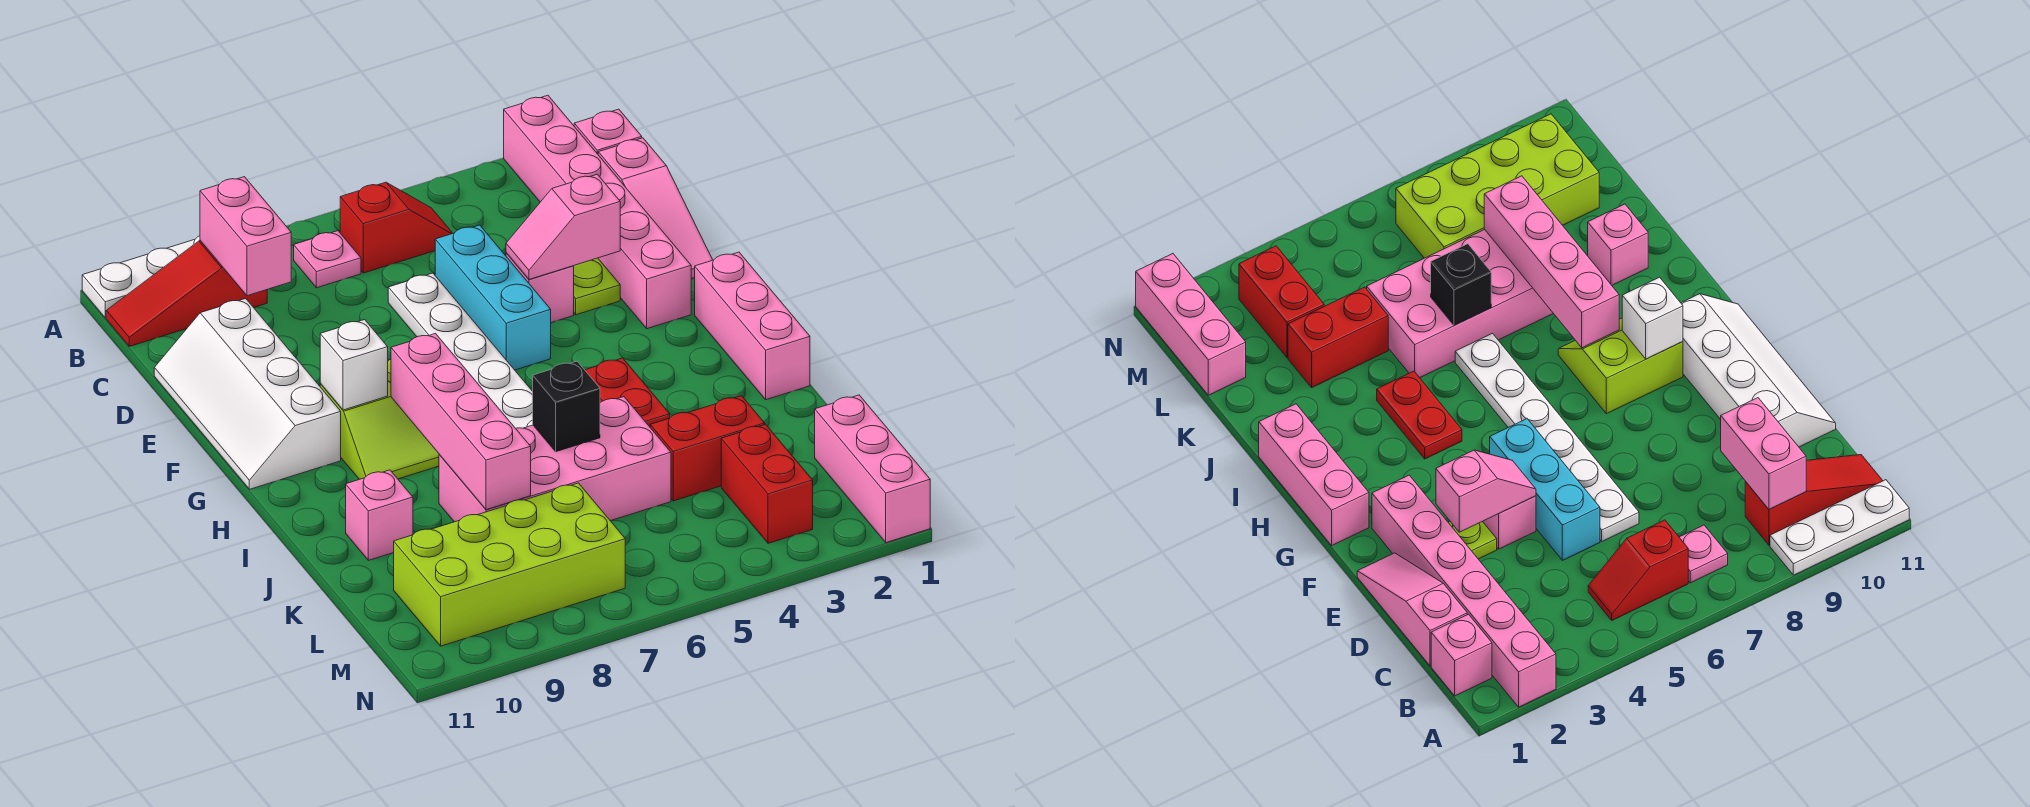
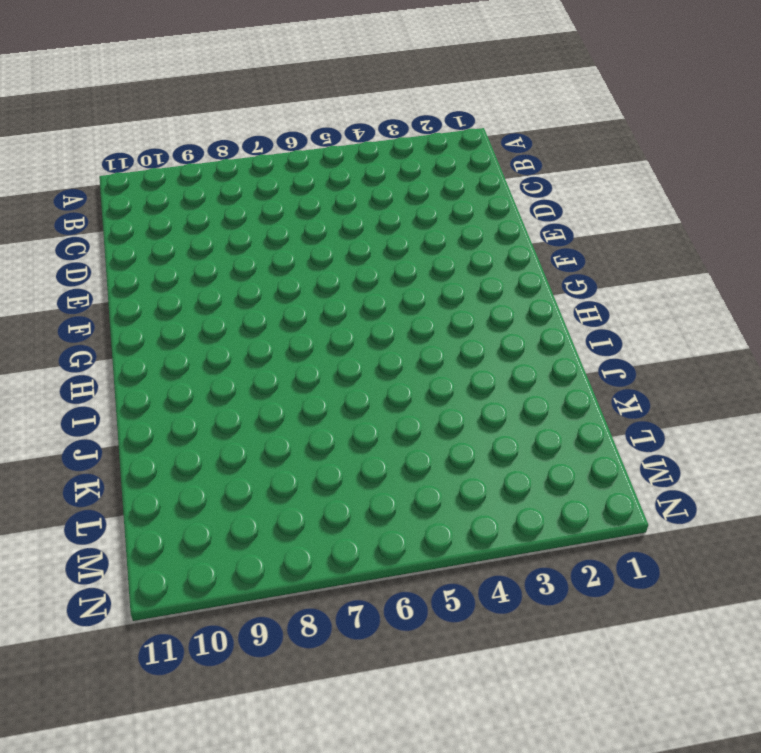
none -> pink brick A2:F2 level 1
none -> white plate A9:A11 level 1
none -> pink brick B1 level 1

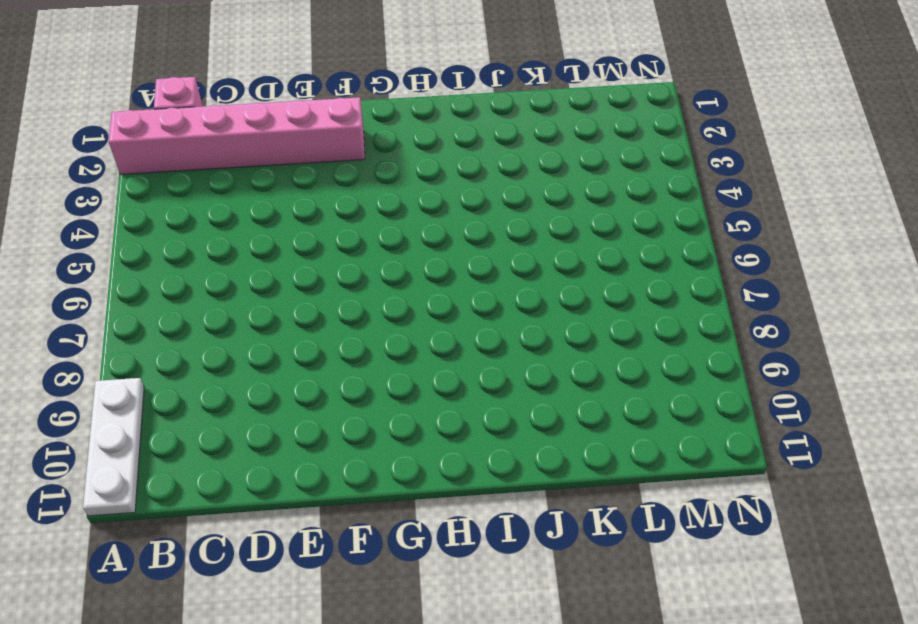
none -> red slope B5:B6 level 1 top 6
none -> pink plate B7 level 1
none -> red slope B9:B11 level 1 top 9

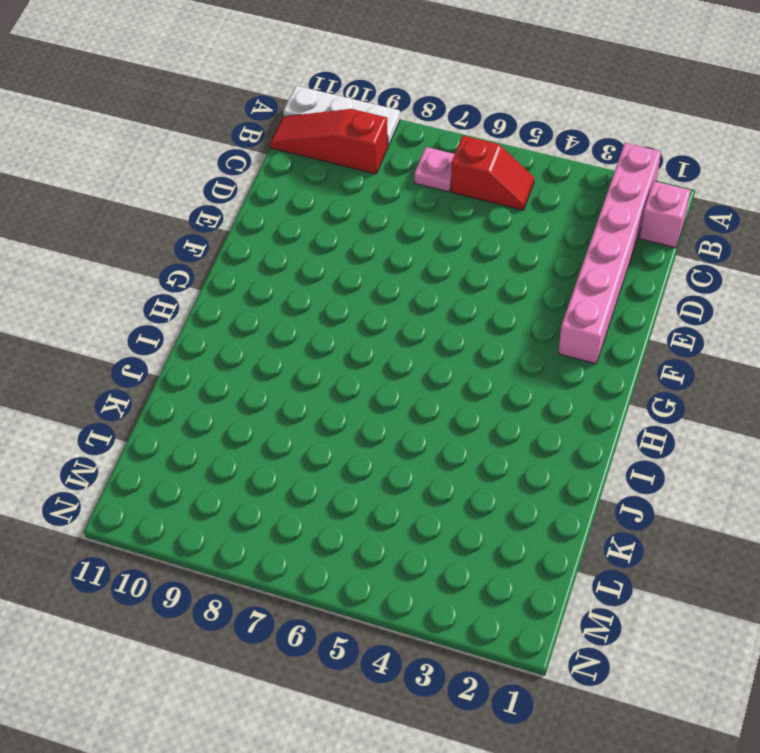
none -> pink slope C1:E1 level 1 top C
none -> cyan brick D5:F5 level 1
none -> white plate D6:I6 level 1

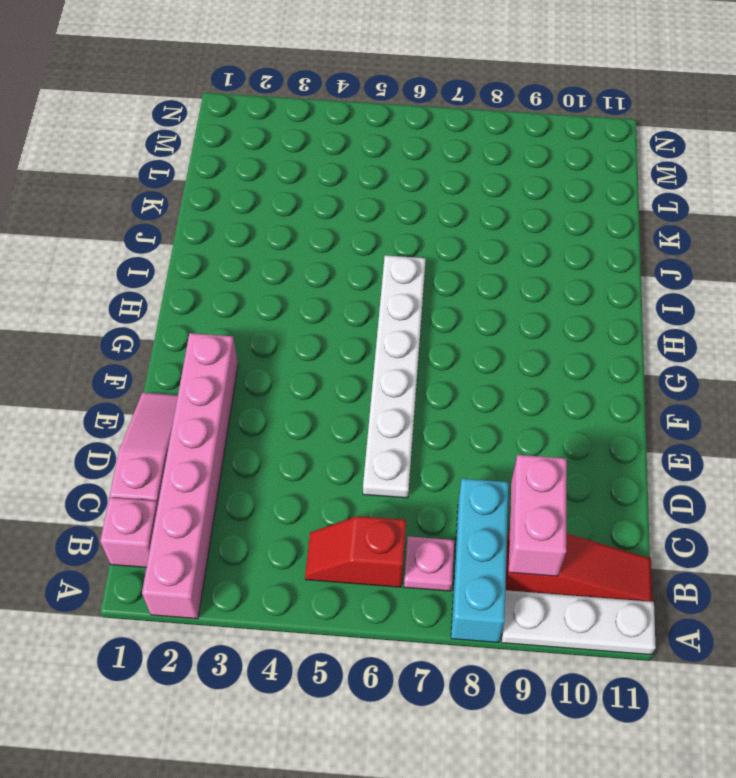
cyan brick A8:C8 level 1 -> cyan brick D5:F5 level 1
none -> white slope D10:G11 level 1 top 10
none -> lime plate E3 level 1
none -> pink brick E4 level 1

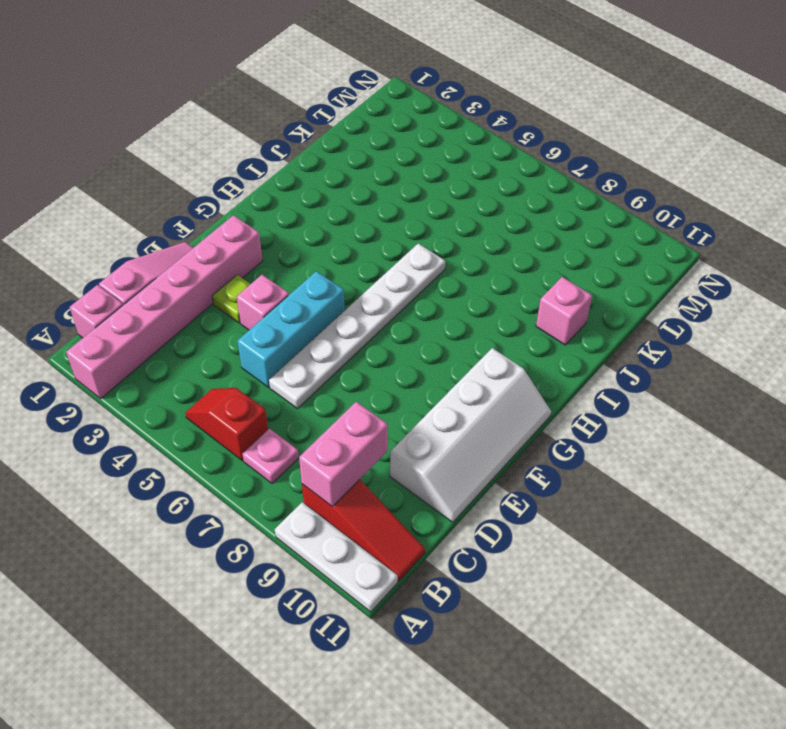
none -> pink brick G1:I1 level 1
none -> lime slope G8:H9 level 1 top G
none -> red plate H4:I4 level 1

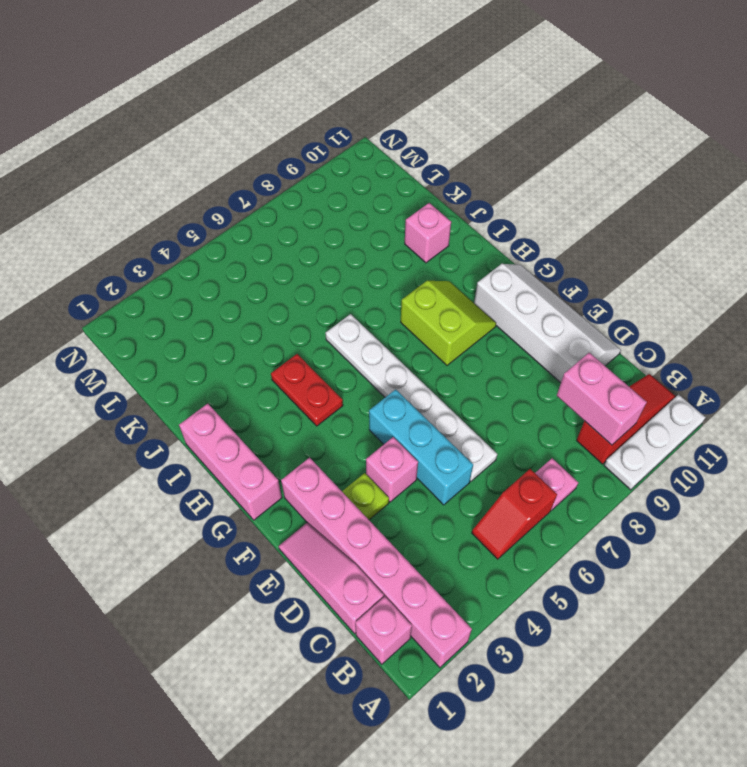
lime slope G8:H9 level 1 top 8 -> lime slope G8:H9 level 1 top G
none -> pink brick J5:K8 level 1
none -> red brick K3:K4 level 1
none -> pink brick L1:N1 level 1

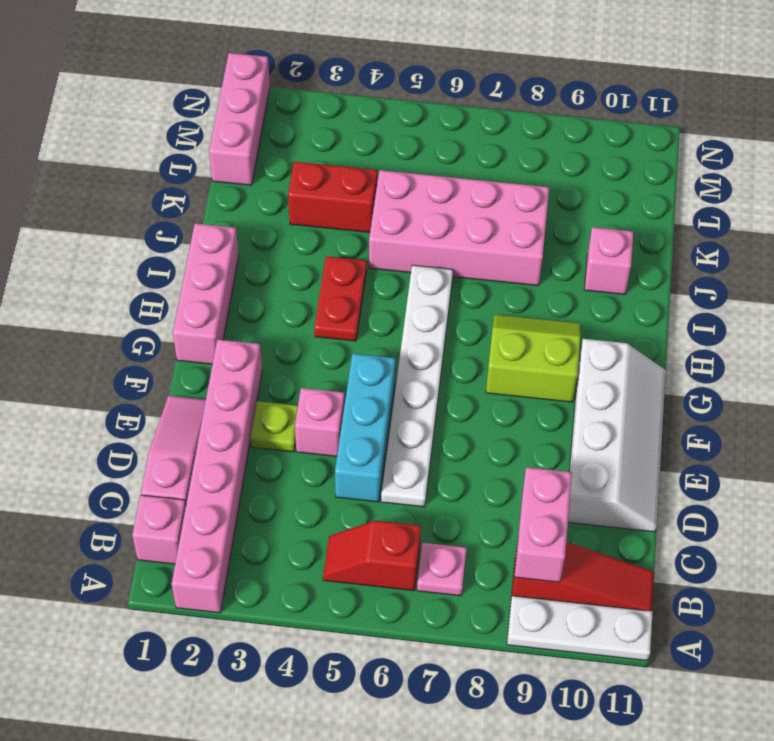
none -> red brick L3:M3 level 1
none -> lime brick L7:M10 level 1
none -> pink slope E3:E4 level 2 top 3

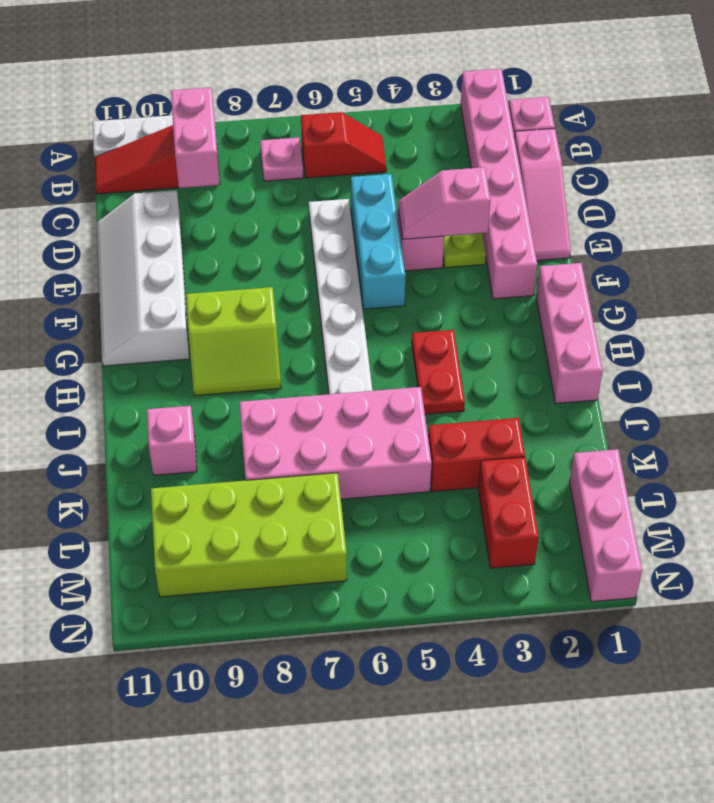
none -> white brick G9 level 2
none -> pink brick H8:K8 level 2
none -> black brick J6 level 2

